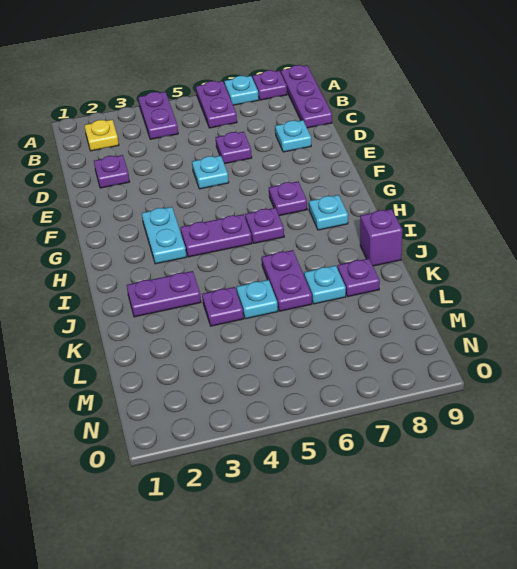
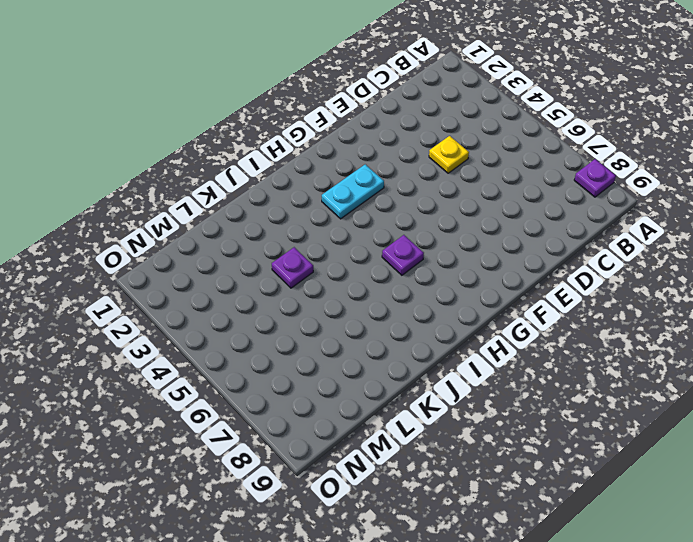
yellow plate D4 level 1 -> yellow plate B2 level 1
none -> purple plate A4:B4 level 1
none -> purple plate A6:B6 level 1
none -> cyan plate A7 level 1

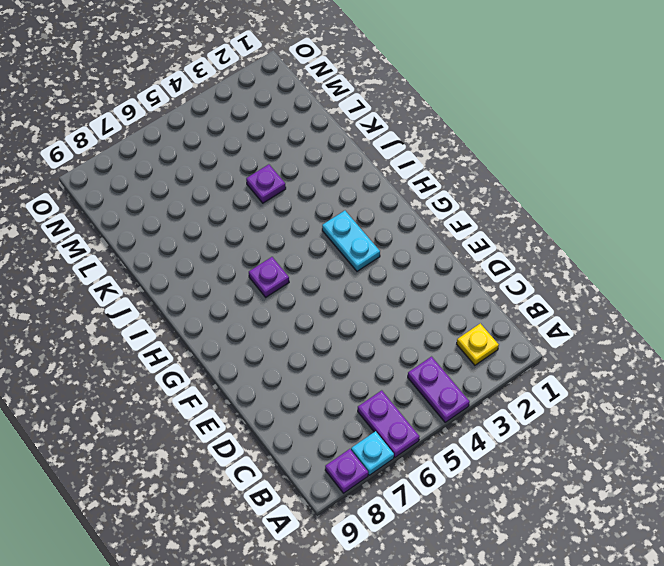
none -> purple plate A9:C9 level 1
none -> purple plate D2 level 1
none -> purple plate D6 level 1

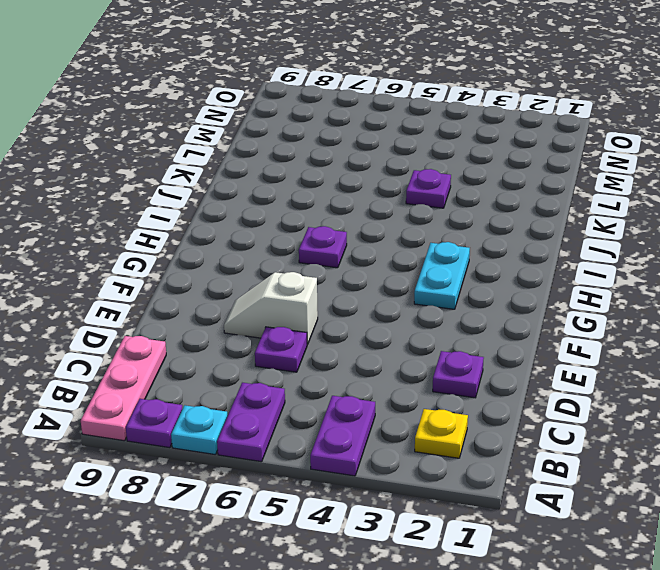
pink plate A9:C9 level 1 -> purple plate A9:C9 level 1
white slope E6:E7 level 1 top 6 -> none
none -> cyan plate D8 level 1
none -> cyan plate E5 level 1
none -> purple plate G7 level 1

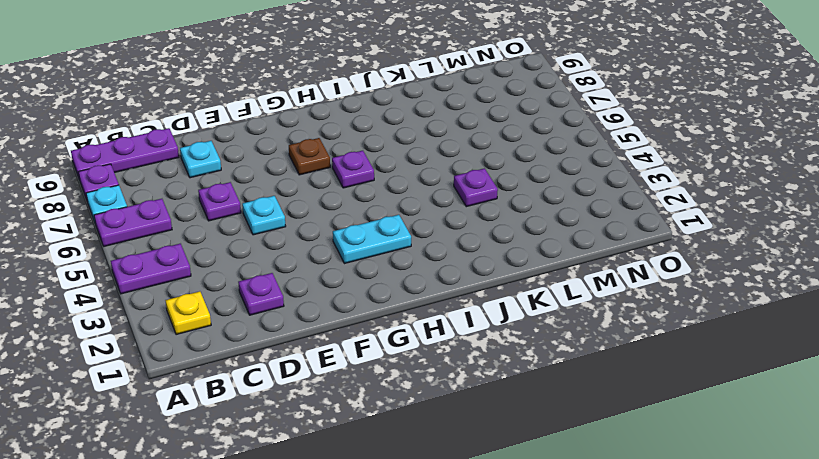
brown plate G7 level 1 -> purple plate G7 level 1
none -> purple plate H4:H5 level 1
none -> cyan plate H8 level 1
none -> purple plate J2:J3 level 1

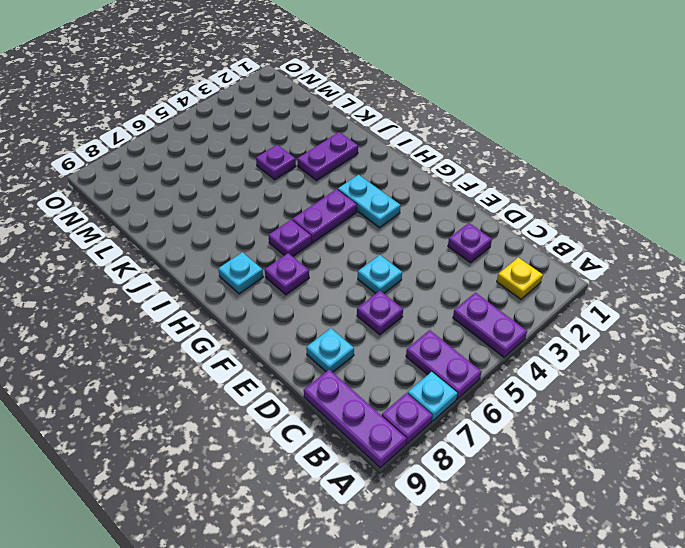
none -> purple plate J6:K6 level 1
none -> purple brick J9 level 1
none -> cyan plate K5 level 1

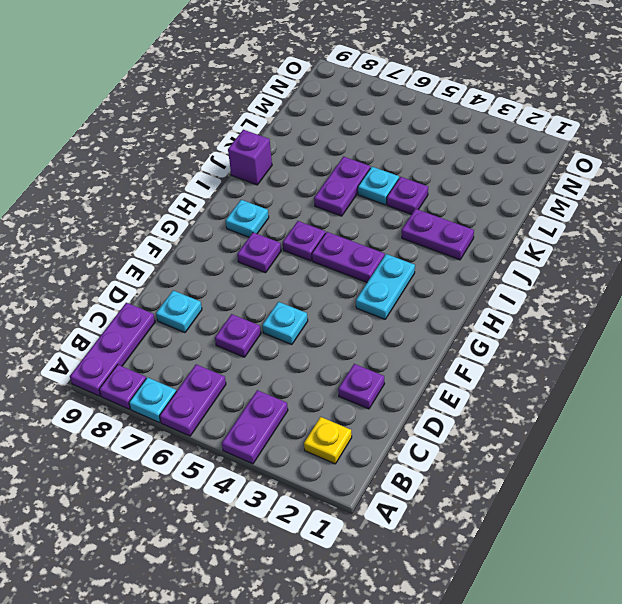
none -> cyan plate K7 level 1
none -> purple plate K8 level 1

